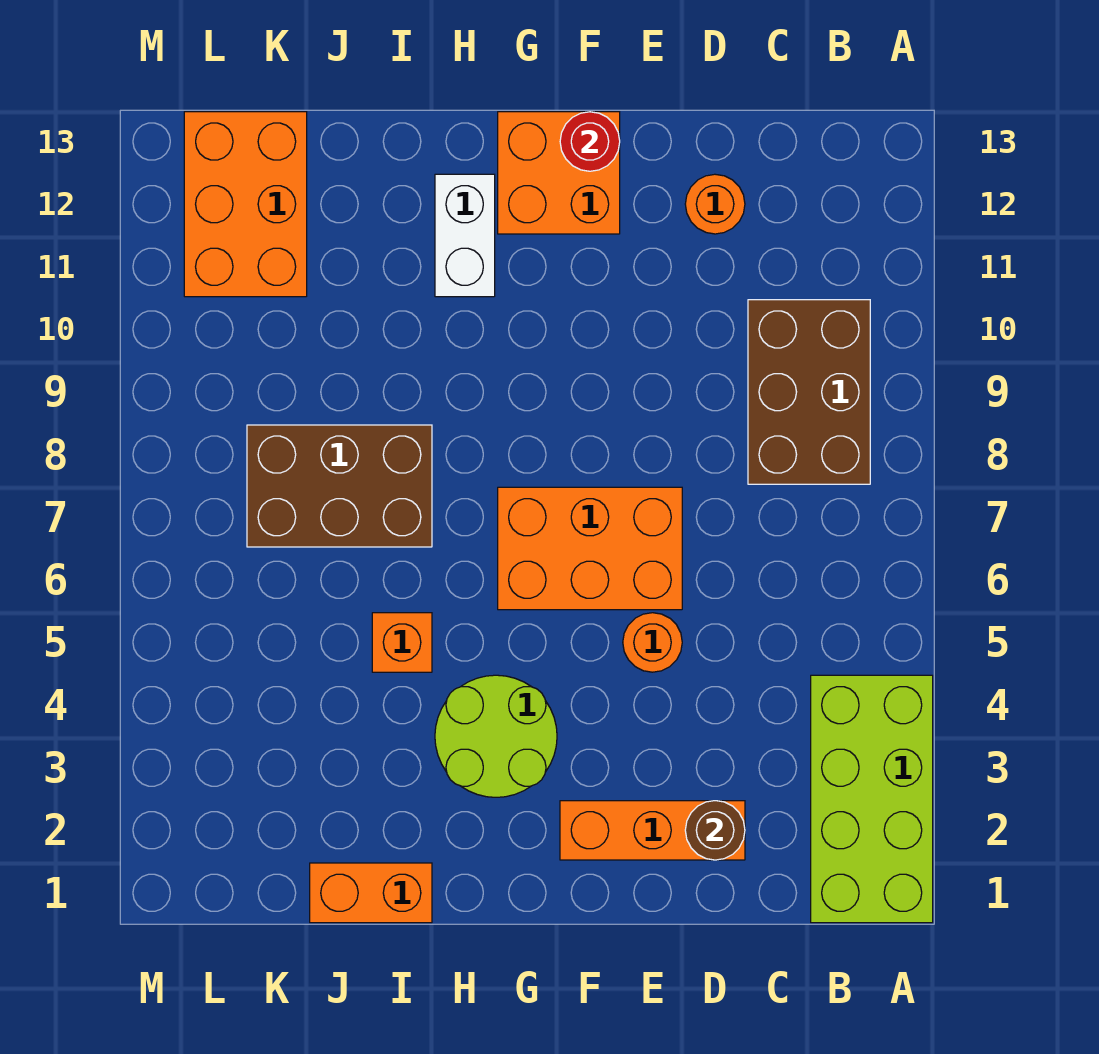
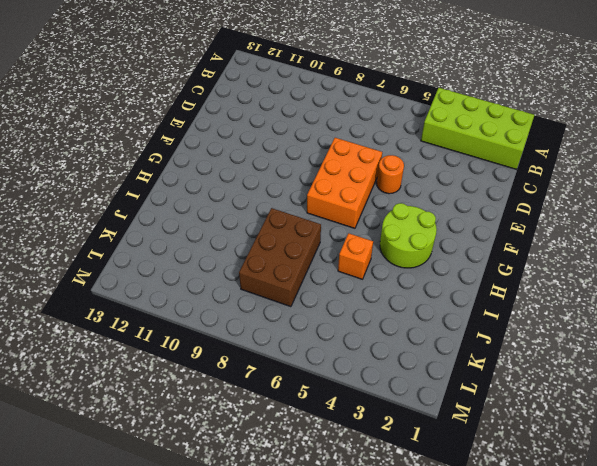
none -> brown brick B8:C10 level 1
none -> orange brick D2:F2 level 1
none -> orange round brick D12 level 1

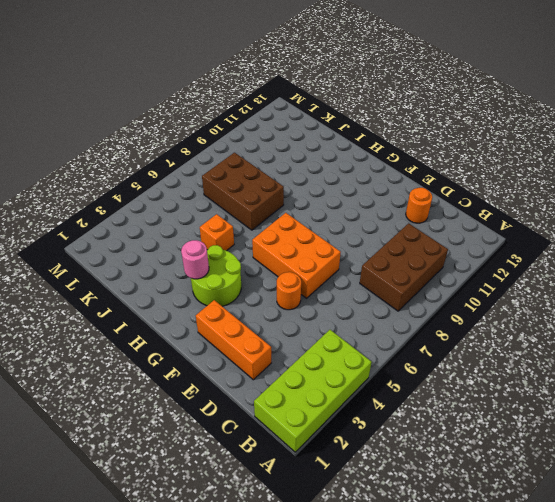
pink round brick H3 level 2 -> none
none -> orange brick F12:G13 level 1
none -> white brick H11:H12 level 1
none -> orange brick I1:J1 level 1

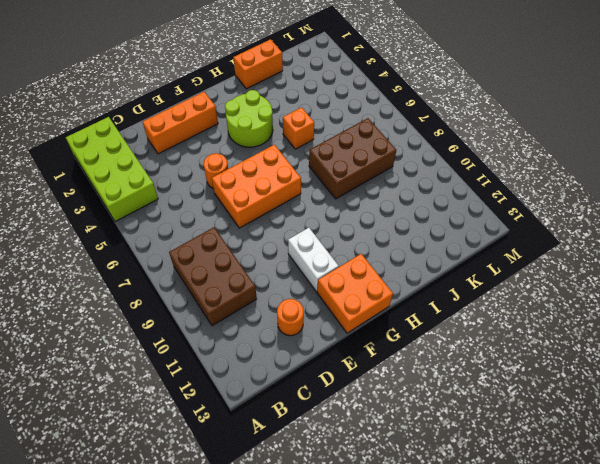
white brick F10:F11 level 1 -> white brick H11:H12 level 1
none -> orange brick K11:L13 level 1
none -> brown round brick D2 level 2
none -> red round brick F13 level 2

